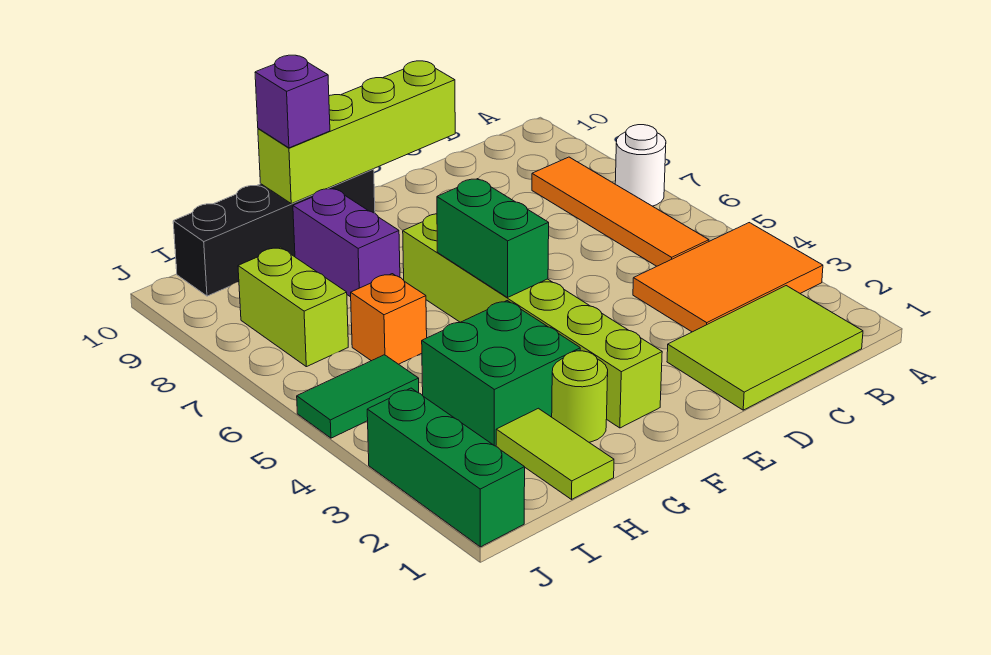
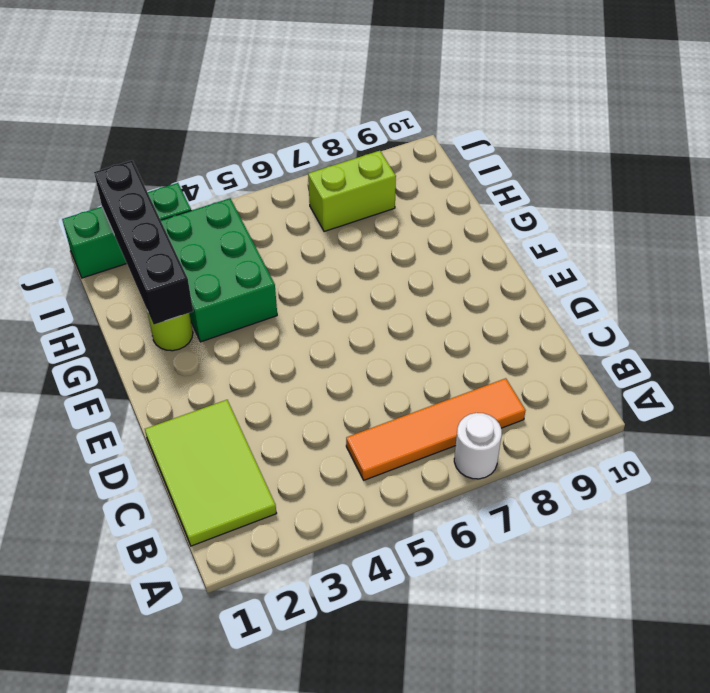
black brick G2:J2 level 2 -> black brick F10:I10 level 1
green brick G3:I4 level 1 -> green brick G3:H4 level 1
none -> orange tile A3:C4 level 1
none -> lime brick F2:F7 level 1
none -> purple brick G8:G9 level 1

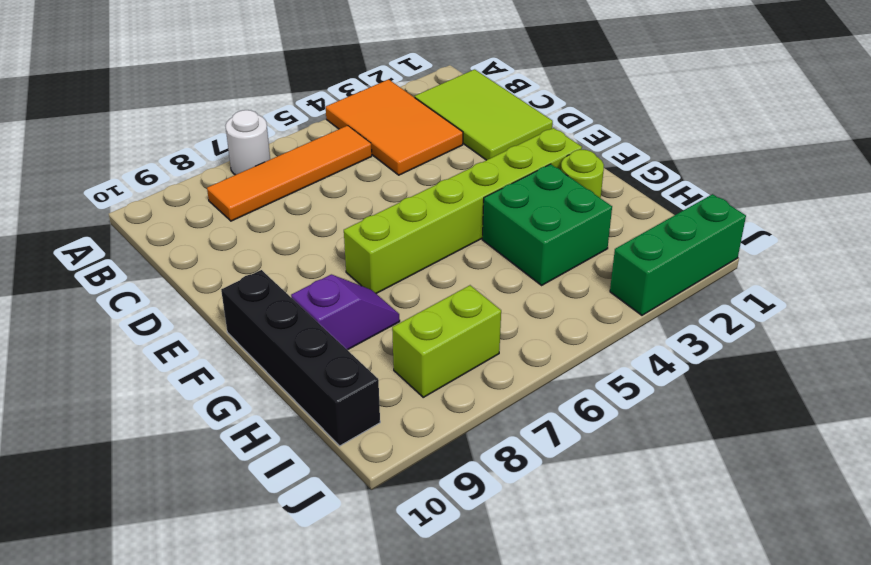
purple slope G8:G9 level 1 top 9 -> purple brick G8:G9 level 1
none -> lime tile H1:H2 level 1
none -> orange brick H6 level 1
none -> green tile I5:J5 level 1

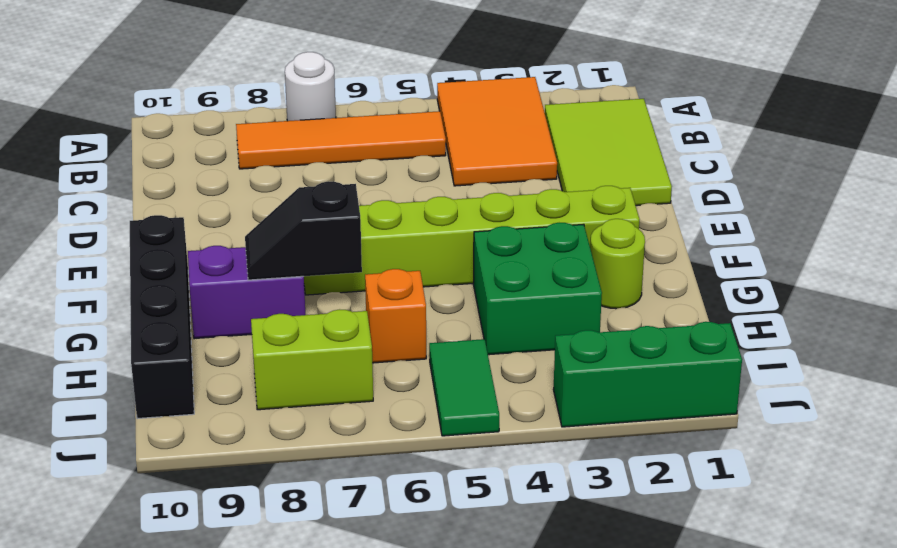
black slope G7:G8 level 2 top 7 -> none
none -> lime tile H1:H2 level 1
none -> lime brick D10:G10 level 2
none -> green brick F5:F6 level 2

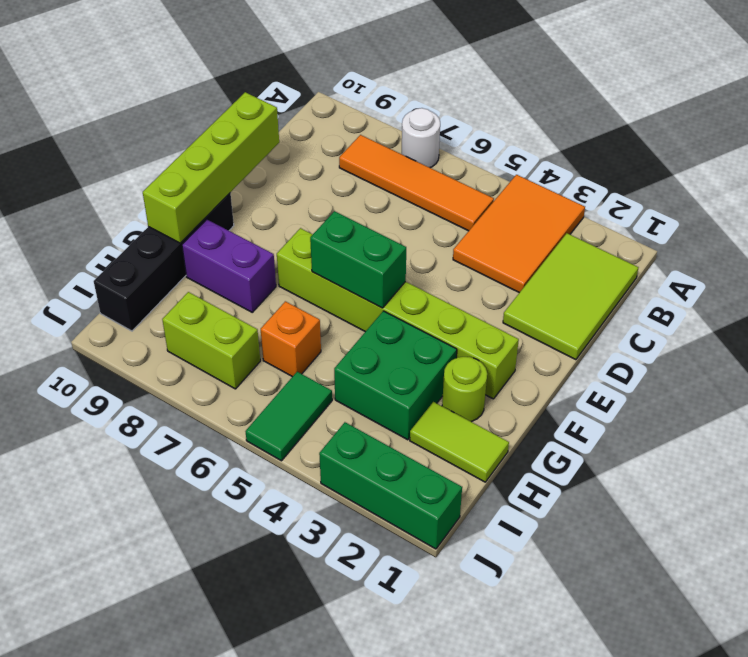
none -> purple brick G10 level 3

